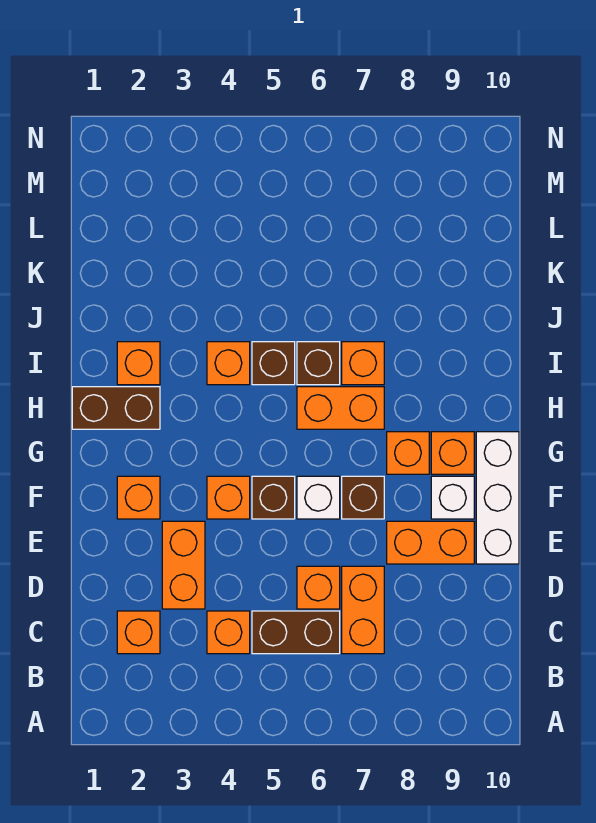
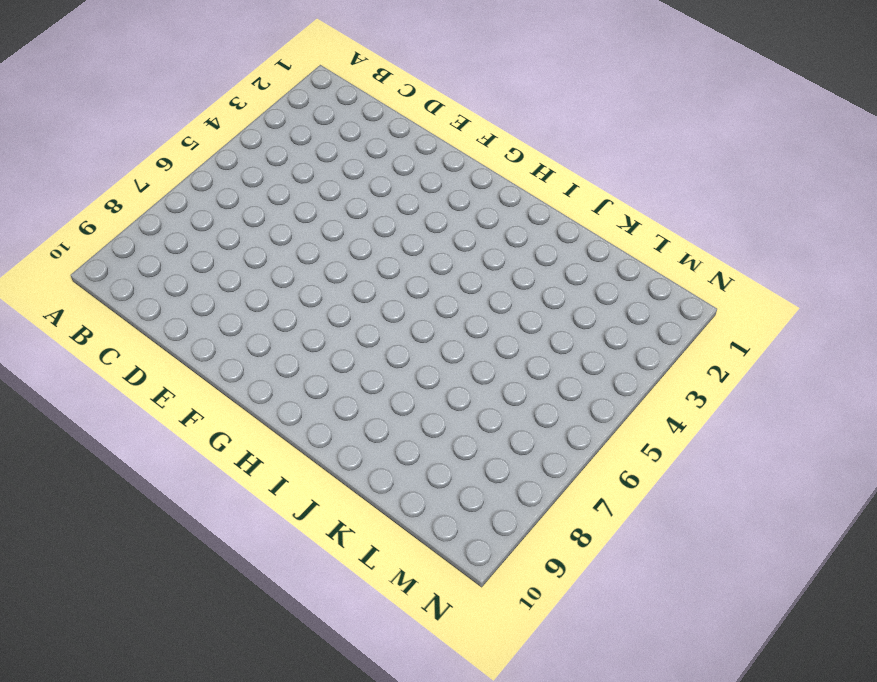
none -> orange brick C2 level 1
none -> orange brick C4 level 1
none -> brown brick C5:C6 level 1

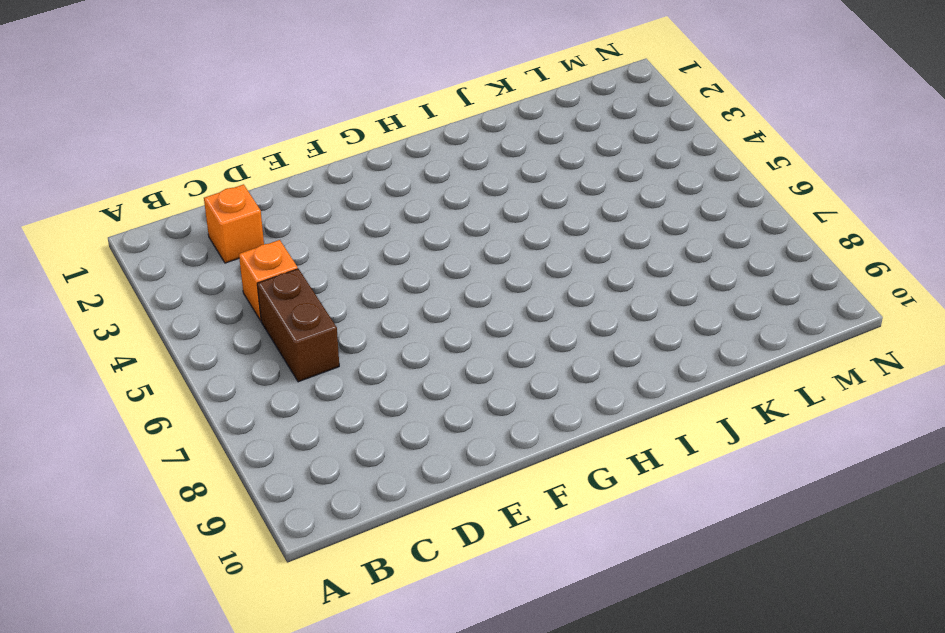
none -> orange brick C7:D7 level 1
none -> orange brick D3:E3 level 1
none -> orange brick D6 level 1

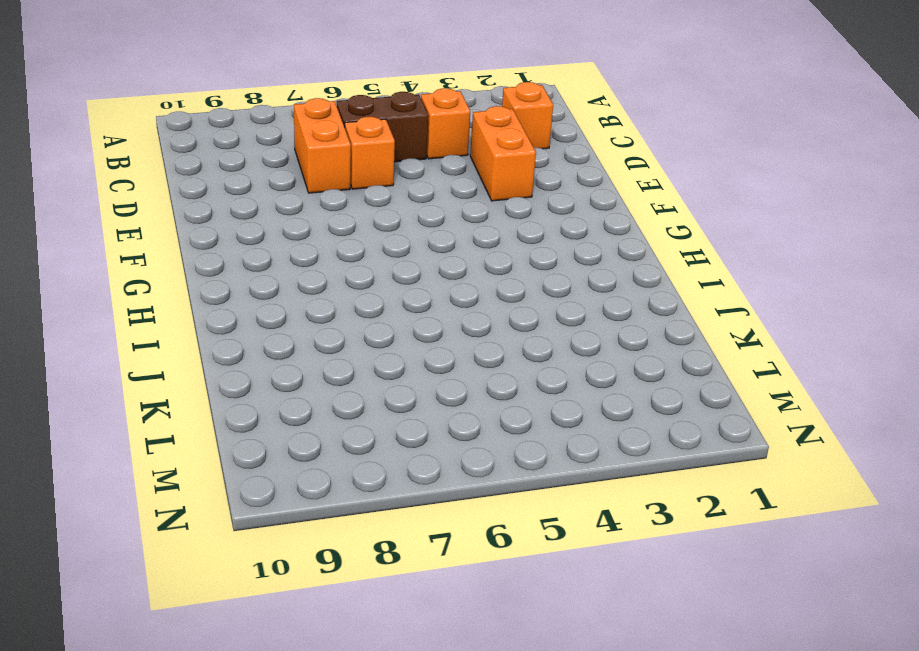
none -> orange brick E8:E9 level 1
none -> white brick E10:G10 level 1
none -> orange brick F2 level 1

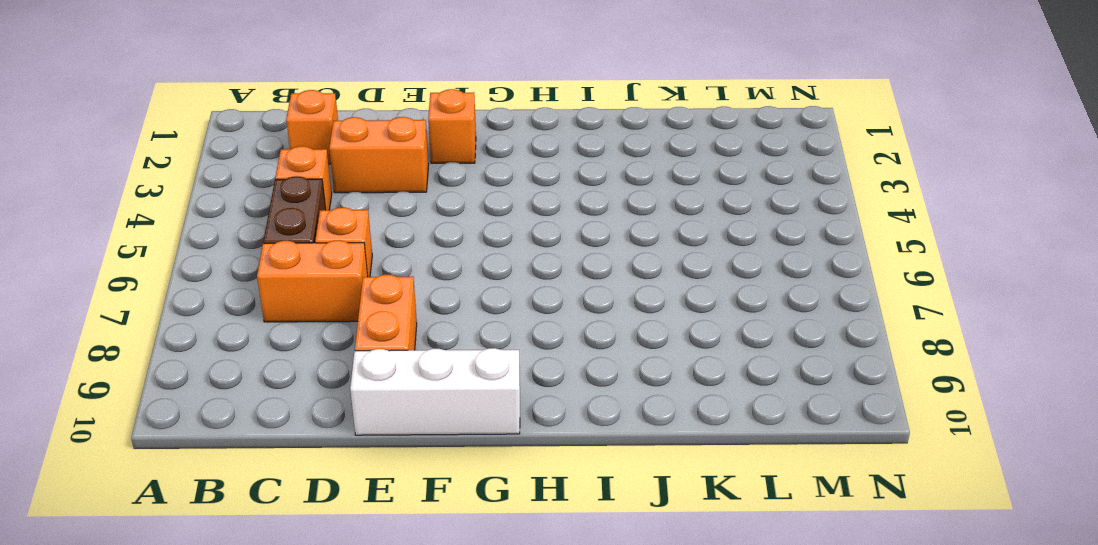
none -> orange brick F4 level 1
none -> brown brick F5 level 1
none -> white brick F6 level 1

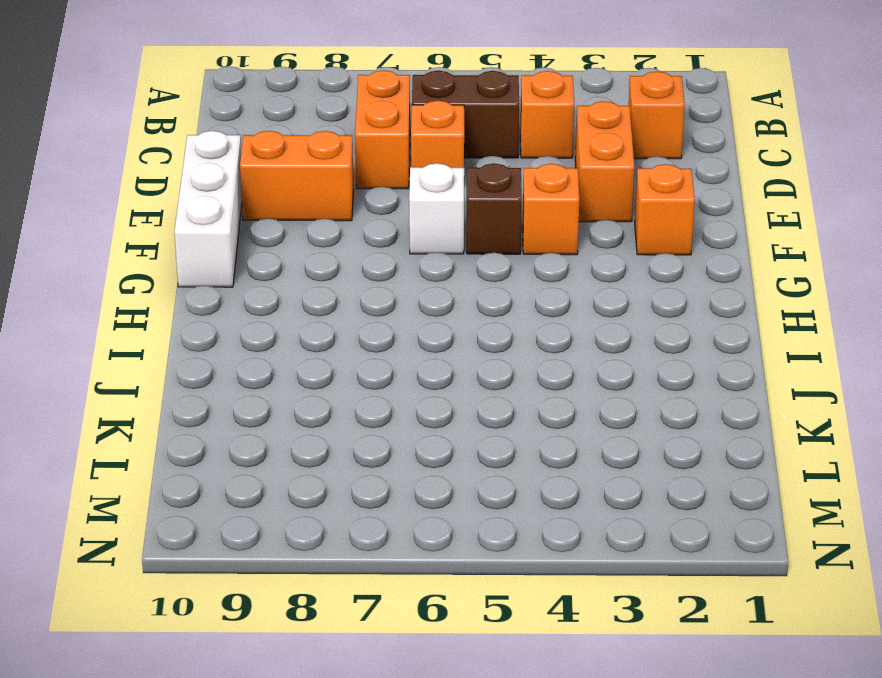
none -> brown brick F7 level 1
none -> white brick F9 level 1
none -> orange brick G8 level 1

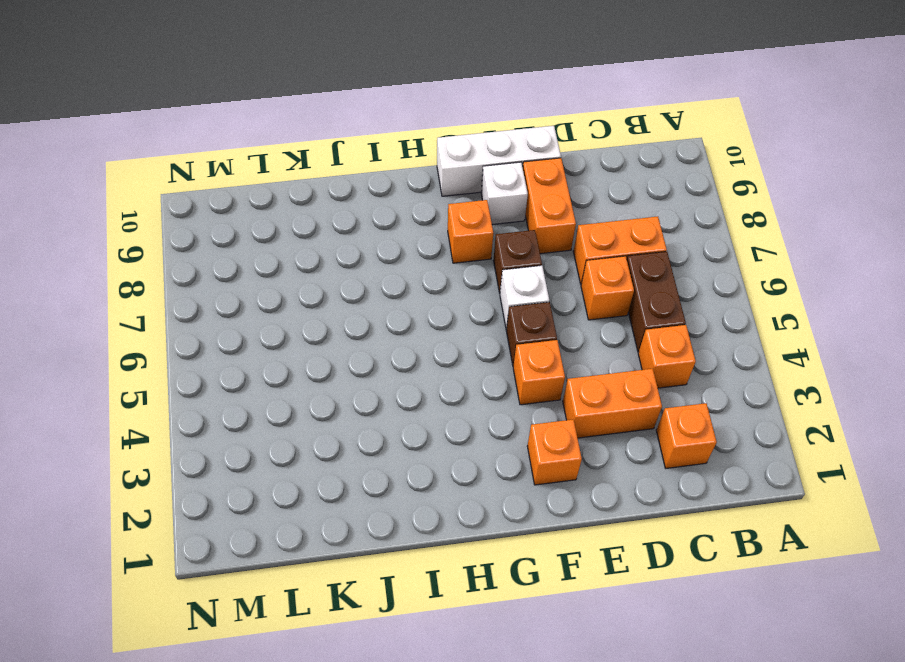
none -> orange brick G9 level 1
none -> brown brick H1:H2 level 1
none -> orange brick H6:H7 level 1

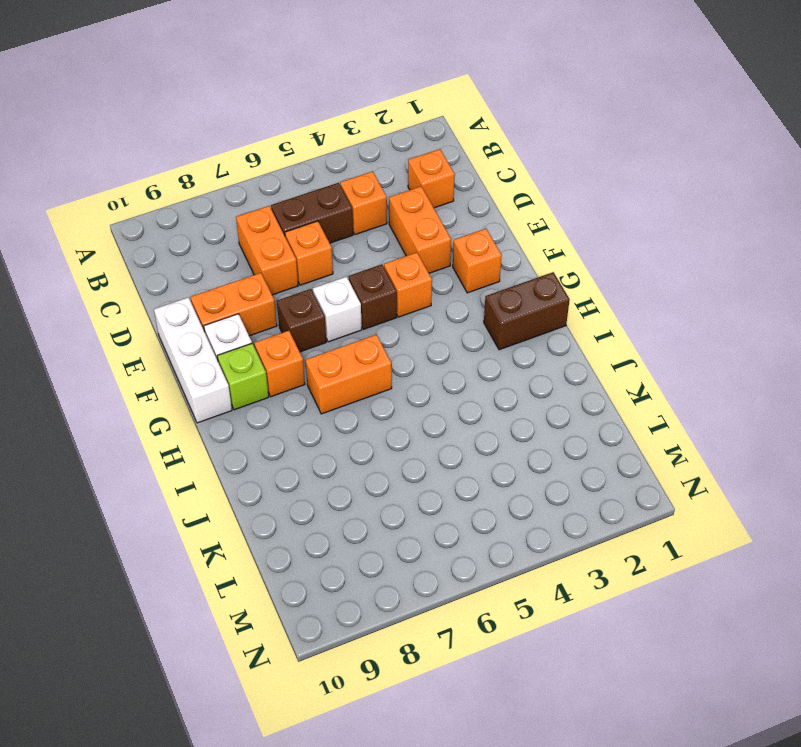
lime brick G9 level 1 -> orange brick G9 level 1
none -> orange brick I2 level 1
none -> orange brick I4 level 1
none -> brown brick I5 level 1

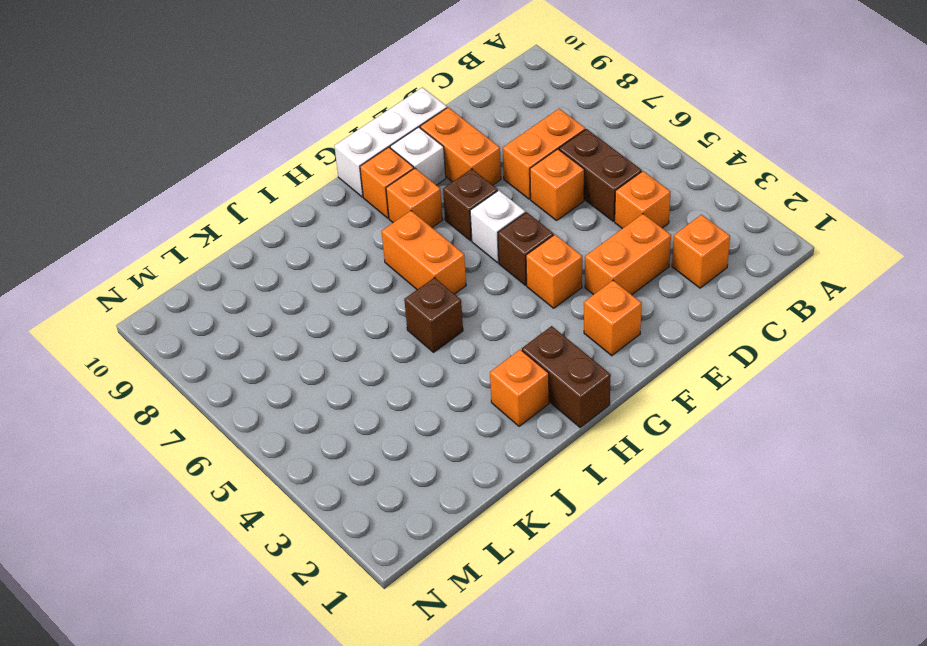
none -> orange brick I4 level 1
none -> brown brick I6 level 1
none -> orange brick I7 level 1

